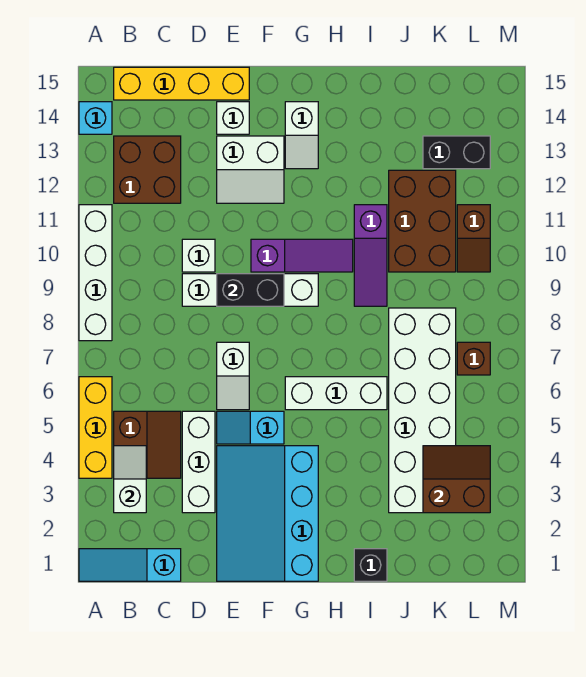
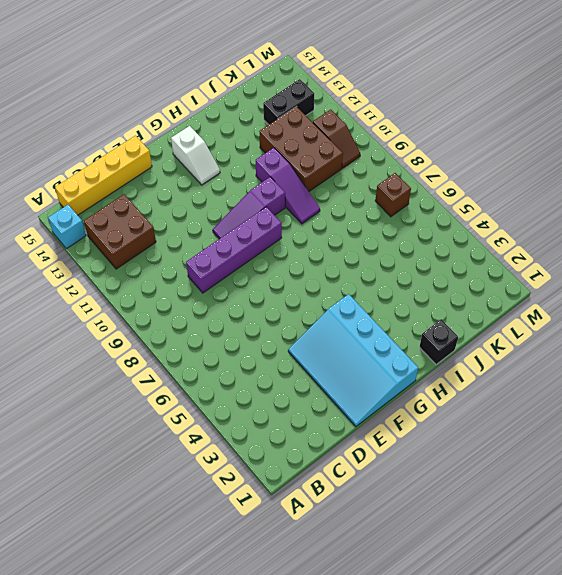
purple brick D9:G9 level 1 -> white brick D9:G9 level 1
purple slope F10:H10 level 1 top H -> purple slope F10:H10 level 1 top F
none -> cyan slope A1:C1 level 1 top C
none -> yellow brick A4:A6 level 1
none -> white brick A8:A11 level 1

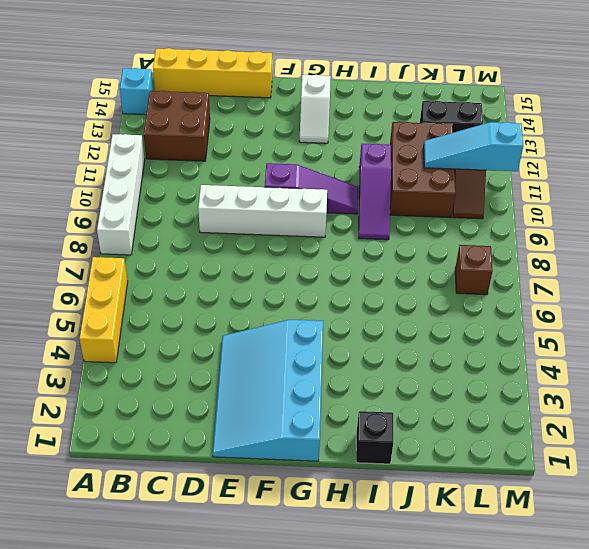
cyan slope K11:M11 level 2 top M -> cyan slope A1:C1 level 1 top C
none -> brown slope B4:C5 level 1 top B
none -> white brick D3:D5 level 1
none -> white brick D10 level 1

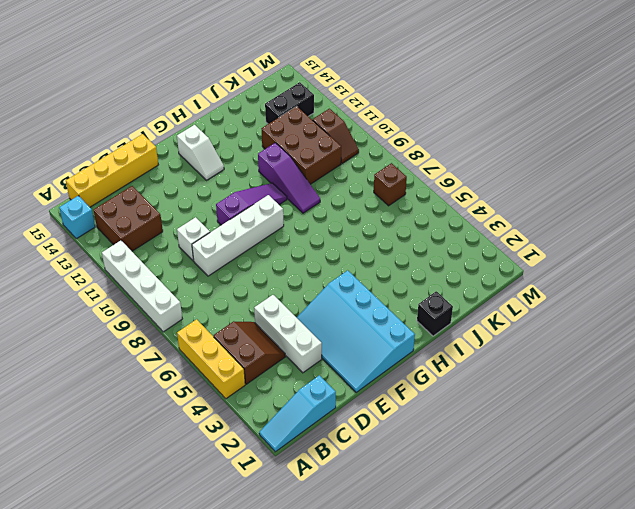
none -> cyan slope E5:F5 level 1 top F
none -> white slope E6:E7 level 1 top 7
none -> white slope E12:F13 level 1 top 13

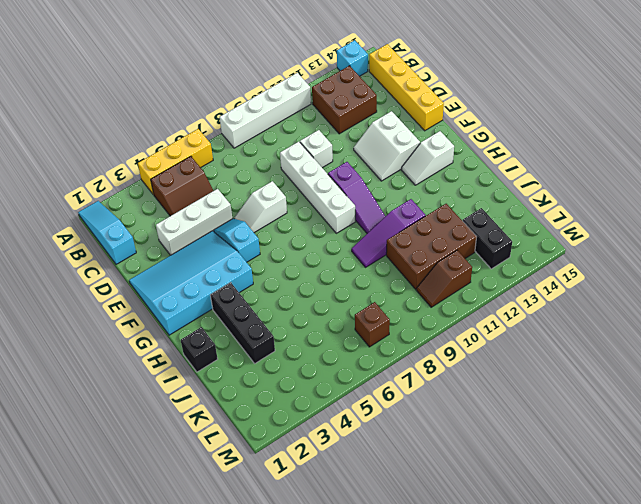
black brick H3:J3 level 1 -> white brick J3:K8 level 1
none -> white brick E14 level 1
none -> white brick G6:I6 level 1
none -> white slope B3:B4 level 2 top 3

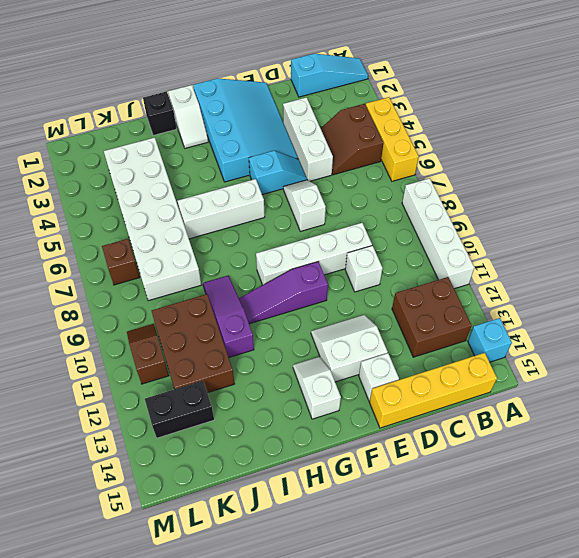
white slope H1:H2 level 1 top 1 -> white slope B3:B4 level 2 top 3
none -> black brick E9:F9 level 2
none -> brown slope K3:L4 level 2 top 3

